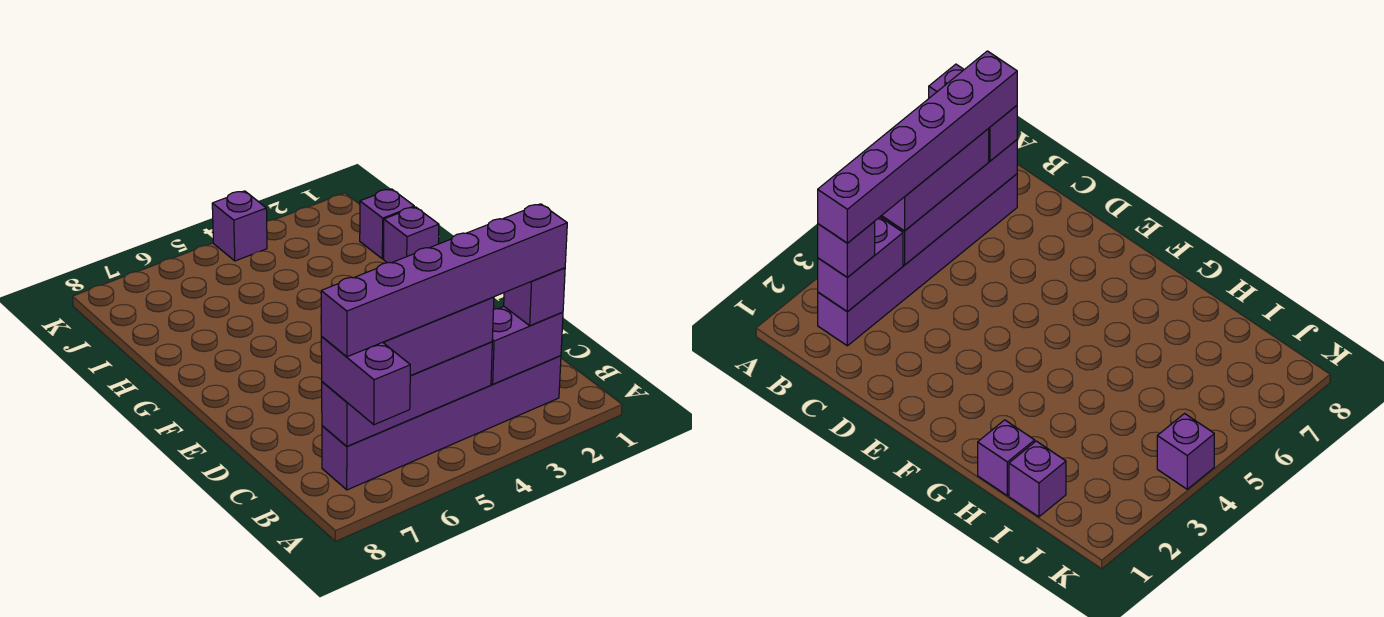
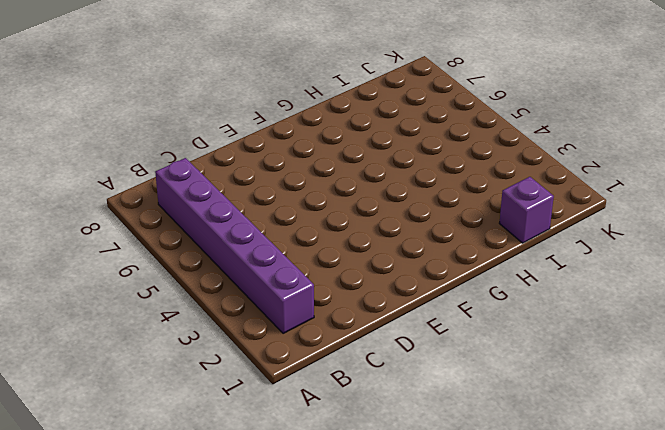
none -> purple brick H1 level 1
none -> purple brick K4 level 1

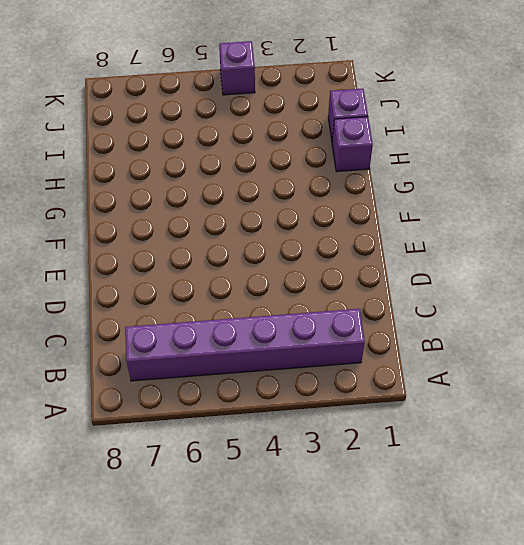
none -> purple brick B2:B3 level 2
none -> purple brick B4:B7 level 2

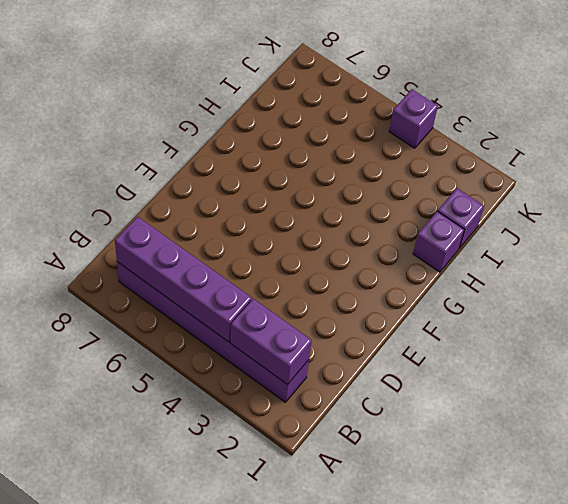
none -> purple brick A7:B7 level 3
none -> purple brick B2 level 3

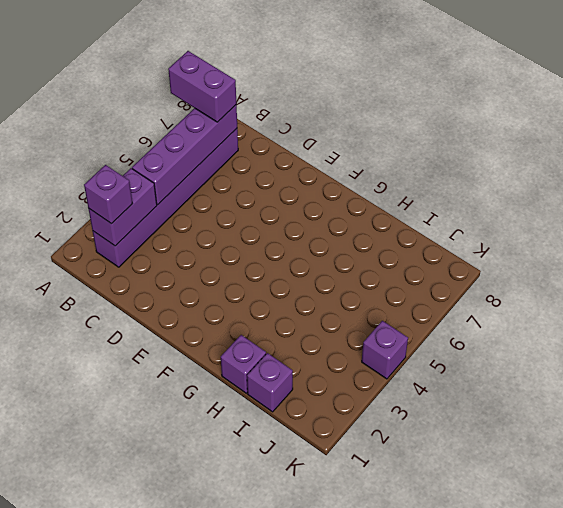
none -> purple brick B4:B6 level 3
none -> purple brick B2:B7 level 4

